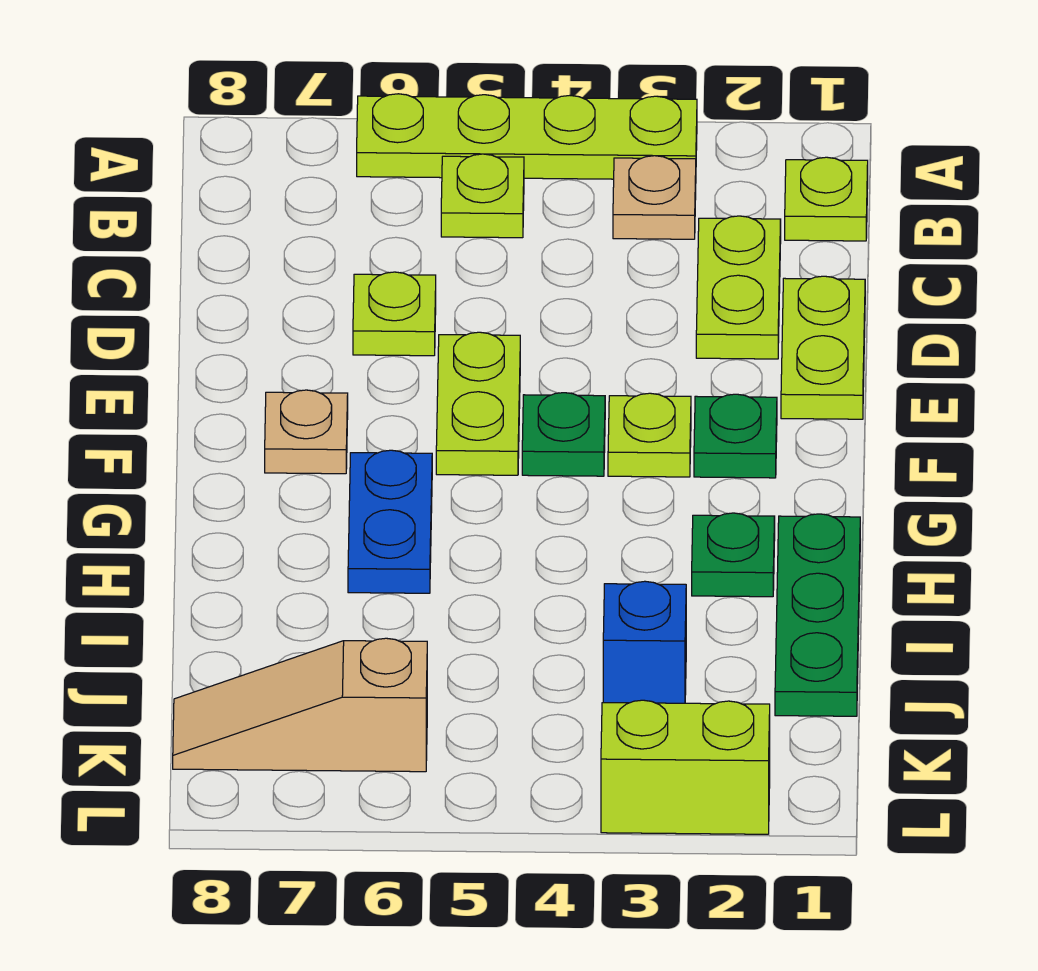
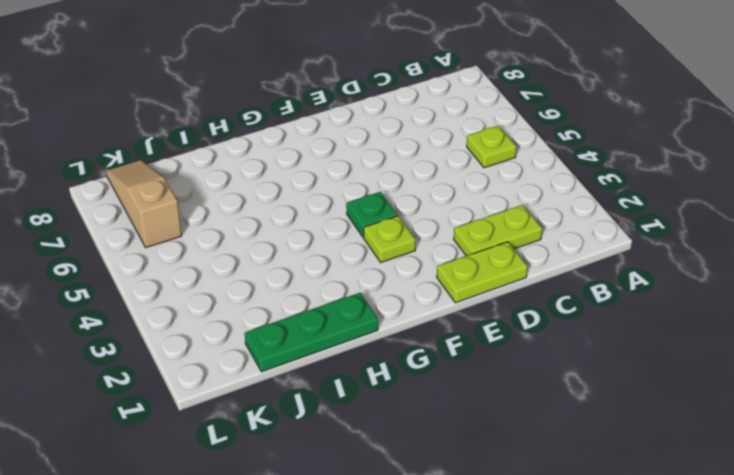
none -> lime plate A3:A6 level 1
none -> lime plate B1 level 1
none -> tan plate B3 level 1

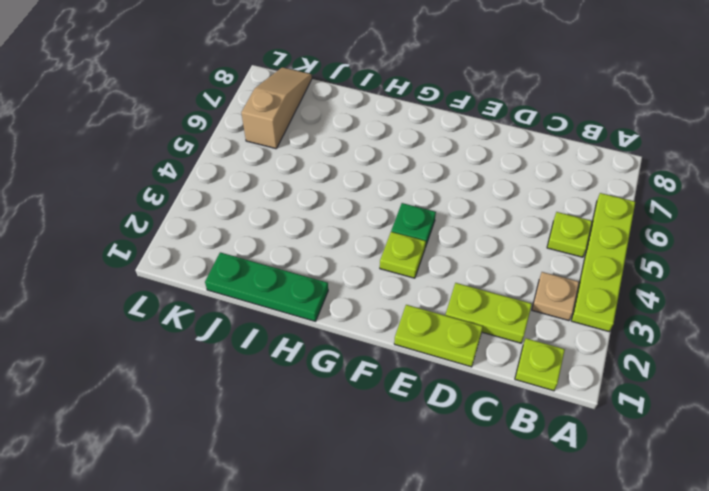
none -> lime plate D6 level 1
none -> lime plate E5:F5 level 1
none -> green plate F2 level 1

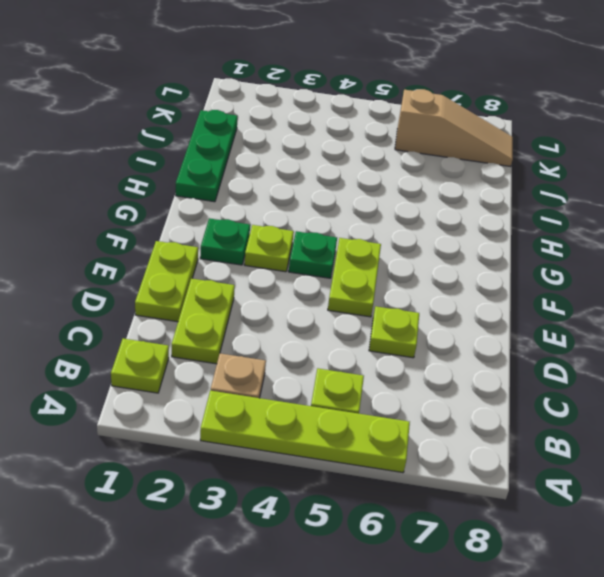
none -> tan plate F7 level 1
none -> blue plate G6:H6 level 1
none -> green plate H2 level 1

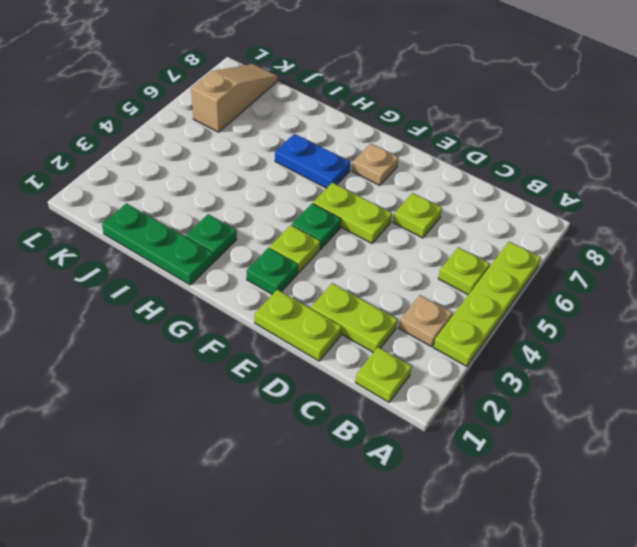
none -> blue brick J3 level 1
none -> lime brick L2:L3 level 1

